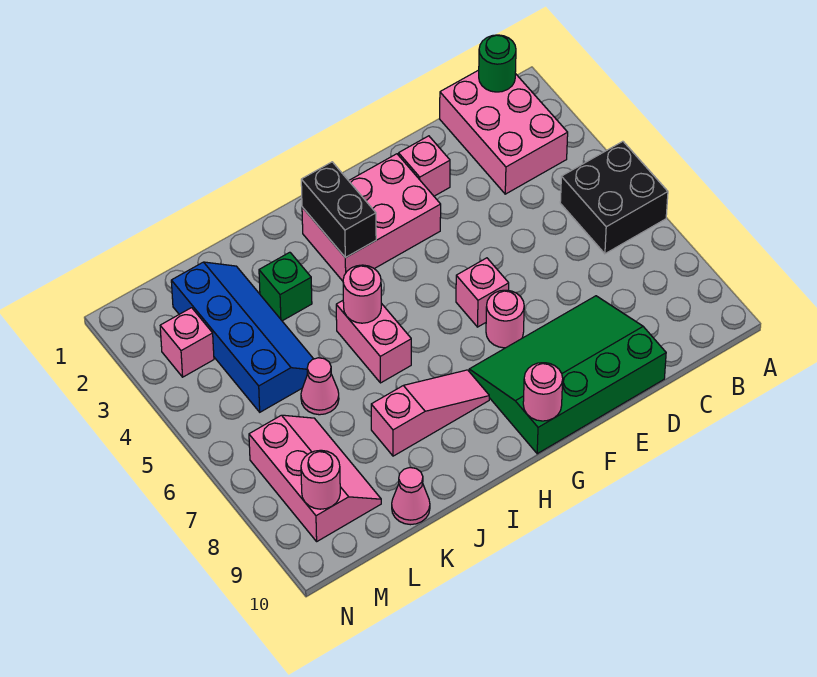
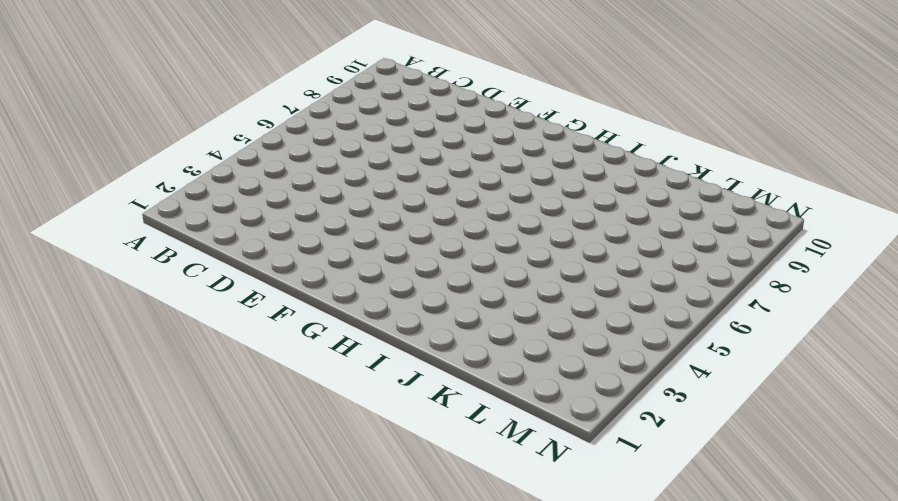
none -> black brick A5:B6 level 1
none -> pink brick B1:C3 level 1
none -> green slope D8:G10 level 1 top 10

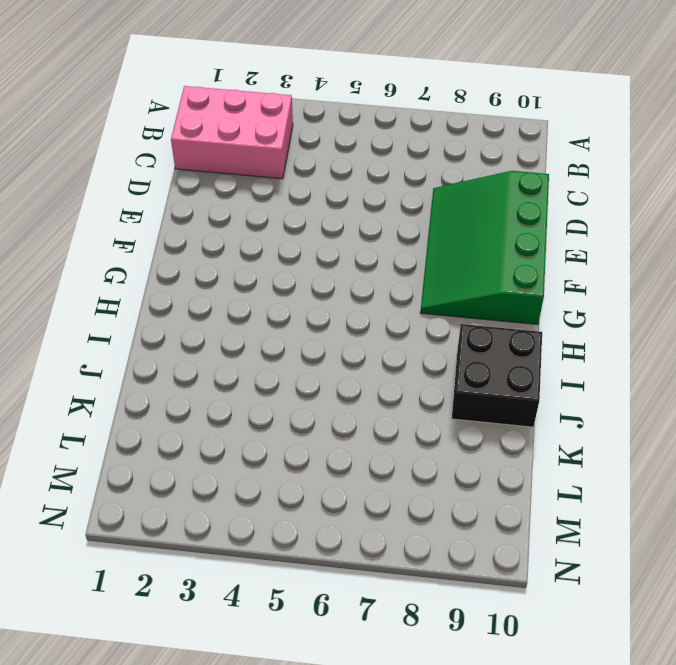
black brick I9:J10 level 1 -> black brick A5:B6 level 1
none -> pink brick E2 level 1
none -> pink brick F2:H3 level 1
none -> pink brick F6 level 1

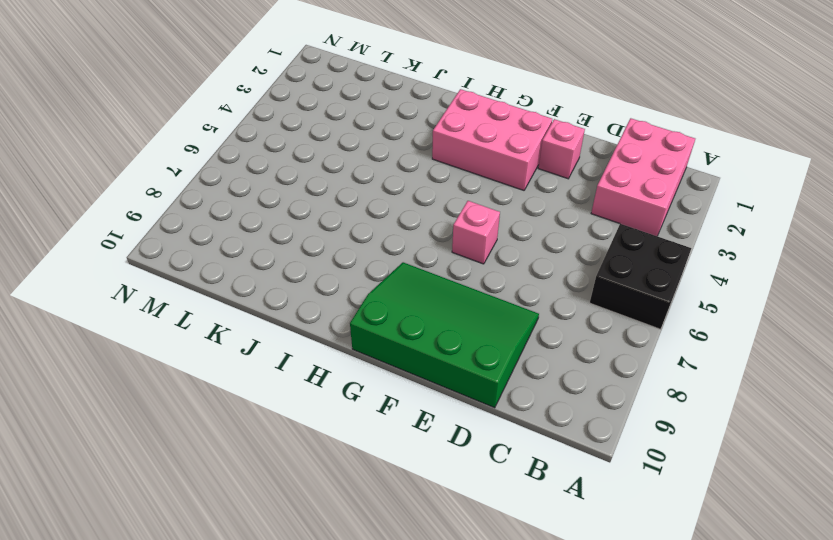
none -> pink round brick F7 level 1
none -> pink slope H8:J8 level 1 top J
none -> pink brick I5:I6 level 1

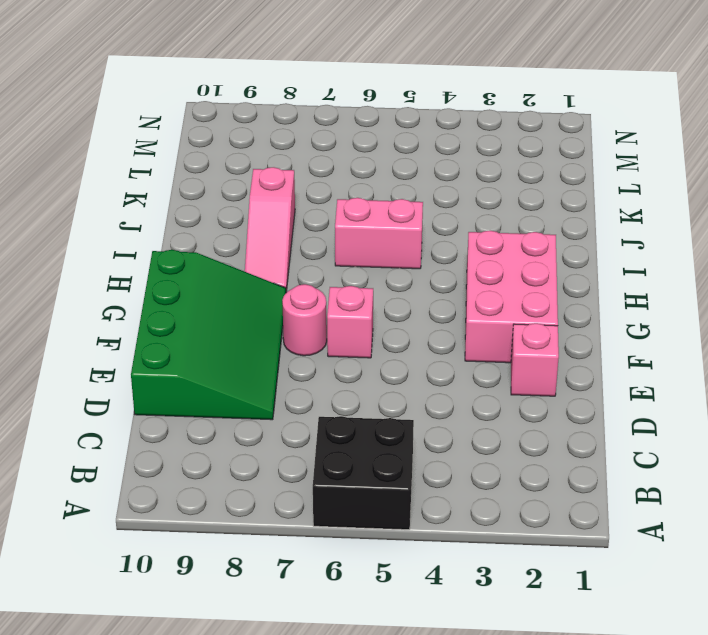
none -> pink brick B1:C3 level 1
none -> green brick J3 level 1
none -> blue slope K2:L5 level 1 top L

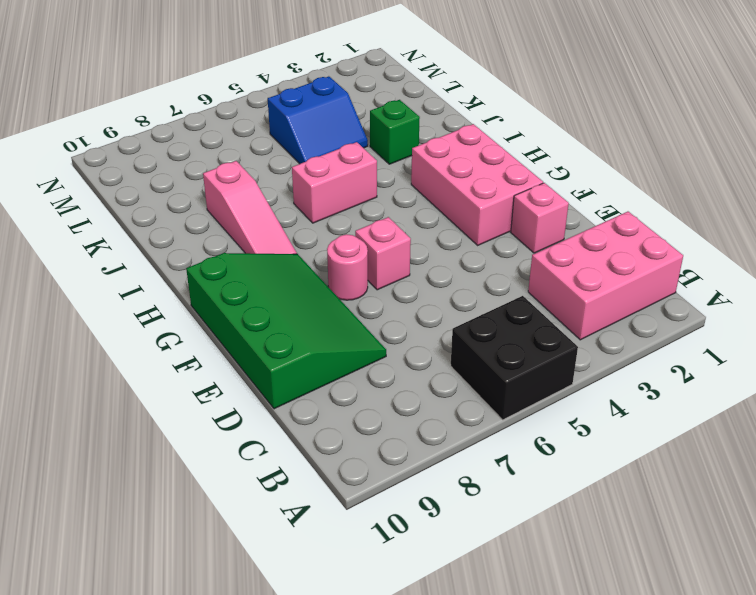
blue slope K4:L5 level 1 top L -> blue slope K2:L5 level 1 top L
none -> pink cone K6 level 1
none -> pink cone K10 level 1
none -> pink slope L7:M9 level 1 top M

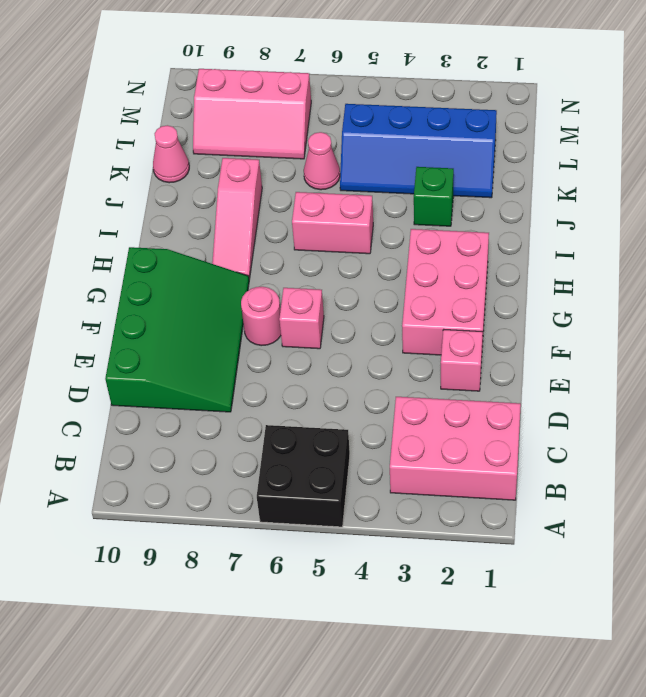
none -> pink brick M3 level 1
none -> green round brick B1 level 2
none -> pink round brick G10 level 2

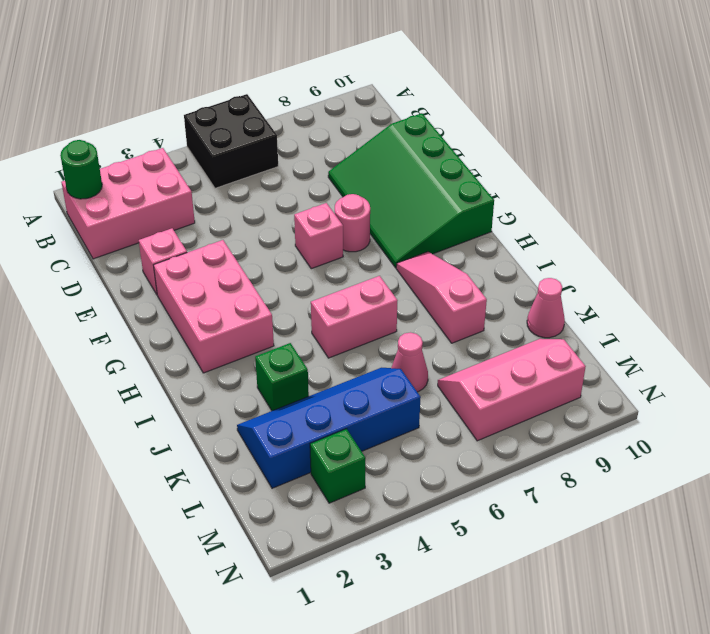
green brick M3 level 1 -> pink brick M3 level 1
none -> pink round brick G10 level 2
none -> black brick H2:H3 level 2
none -> pink round brick I5 level 2

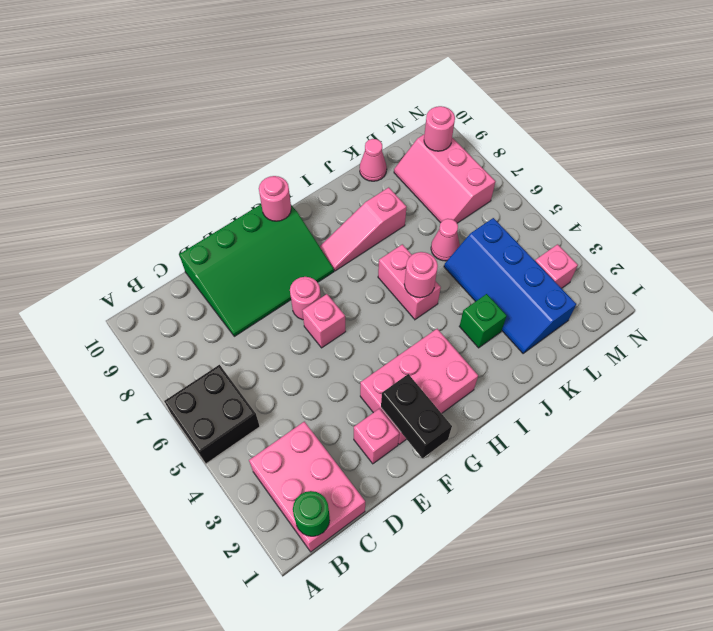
black brick F1:F2 level 2 -> black brick H2:H3 level 2

